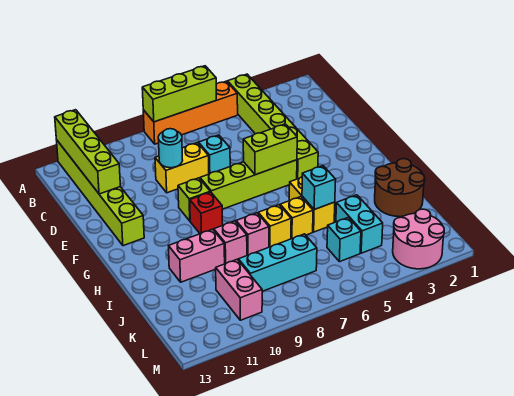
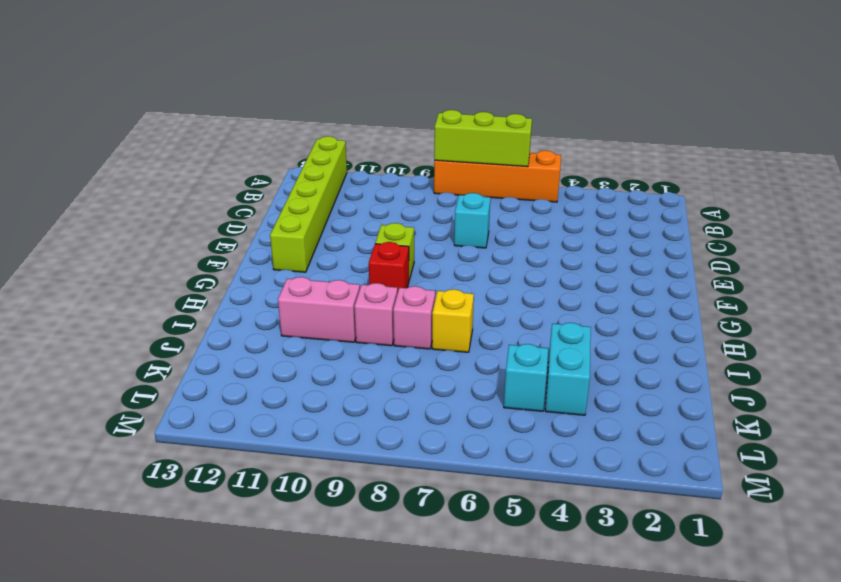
none -> lime brick A4:F4 level 1
none -> yellow brick D8:D9 level 1
none -> lime brick F5:F8 level 1

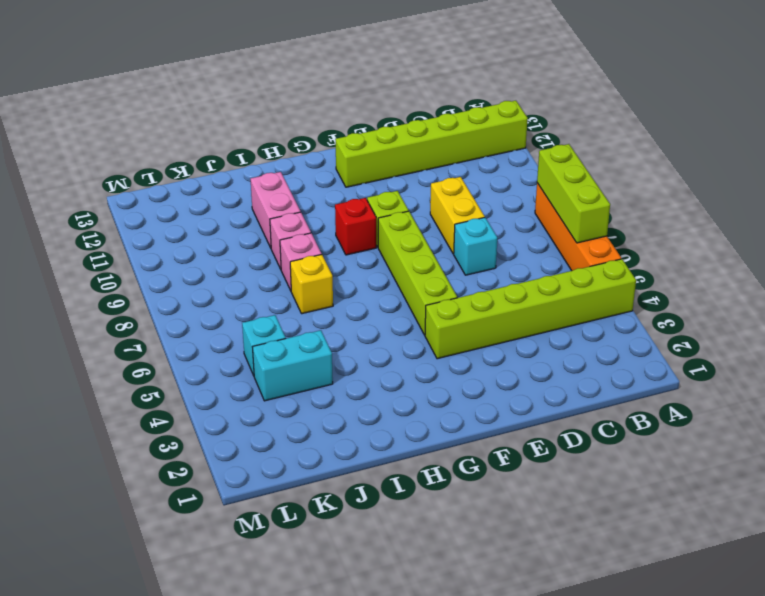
none -> yellow brick H5:I5 level 1
none -> brown round brick I1:J2 level 1
none -> yellow brick I6 level 1

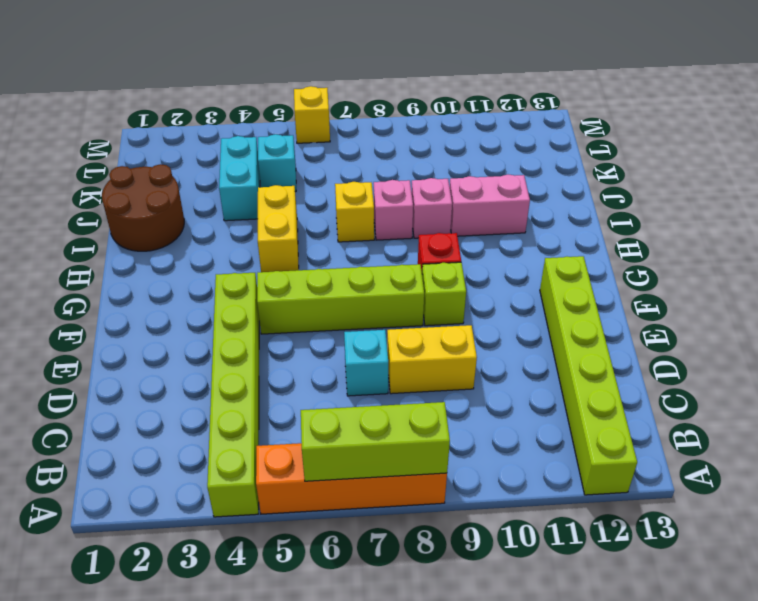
yellow brick M6 level 1 -> yellow brick I6 level 1
none -> cyan brick K7:K9 level 1
none -> pink brick K10:L10 level 1
none -> pink round brick L2:M3 level 1

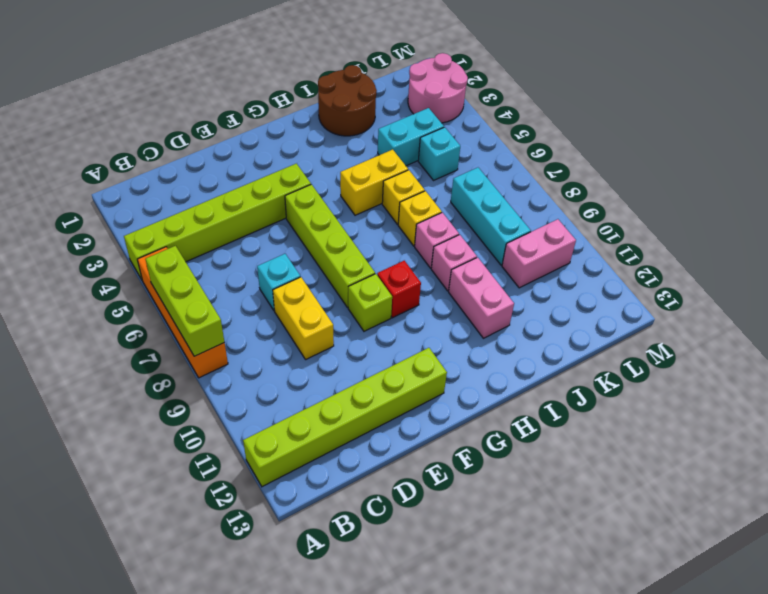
none -> lime brick A12:D12 level 2
none -> cyan round brick D9 level 2
none -> lime brick F5:F6 level 2

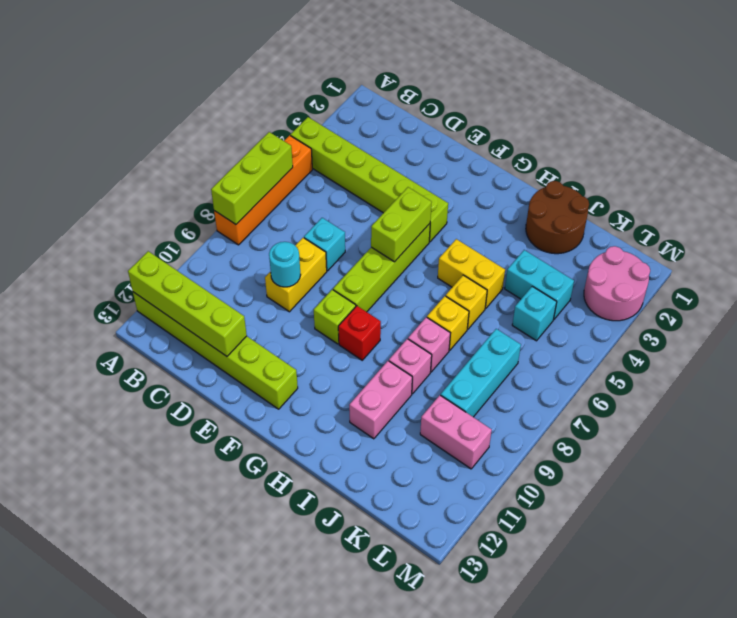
none -> cyan brick I5 level 2

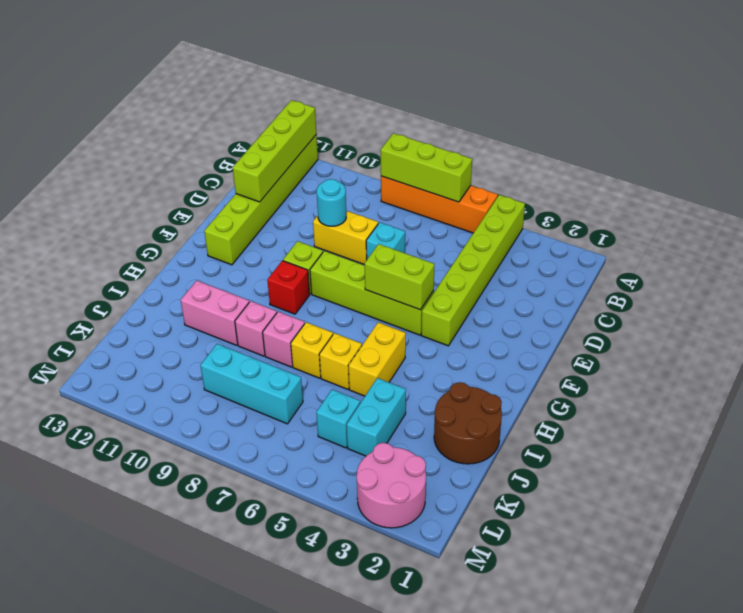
none -> pink brick K10:L10 level 1
none -> cyan brick I5 level 2

